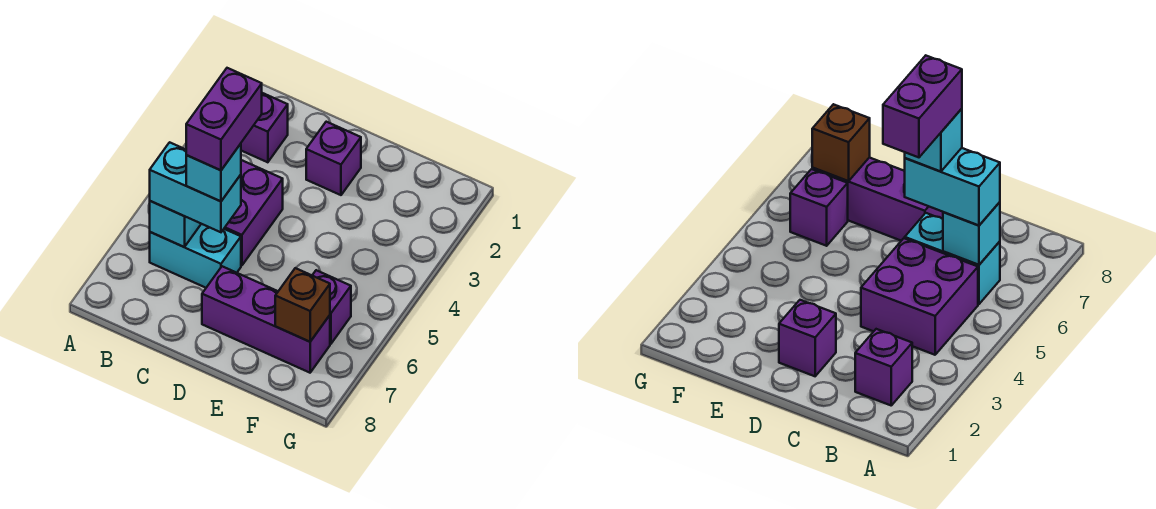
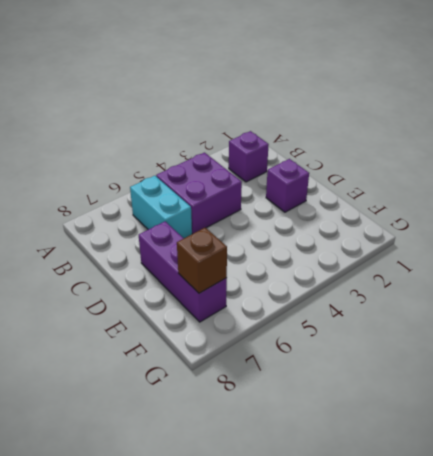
none -> purple brick F6 level 1
none -> cyan brick B6 level 2

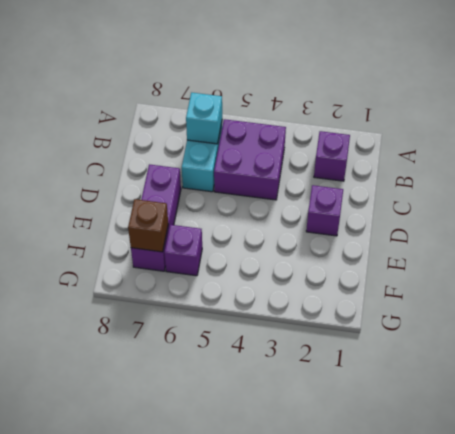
none -> cyan brick B6:C6 level 3
none -> cyan brick C6 level 4

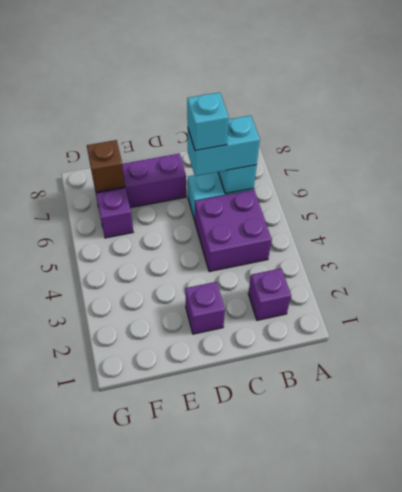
none -> purple brick C5:C6 level 5

